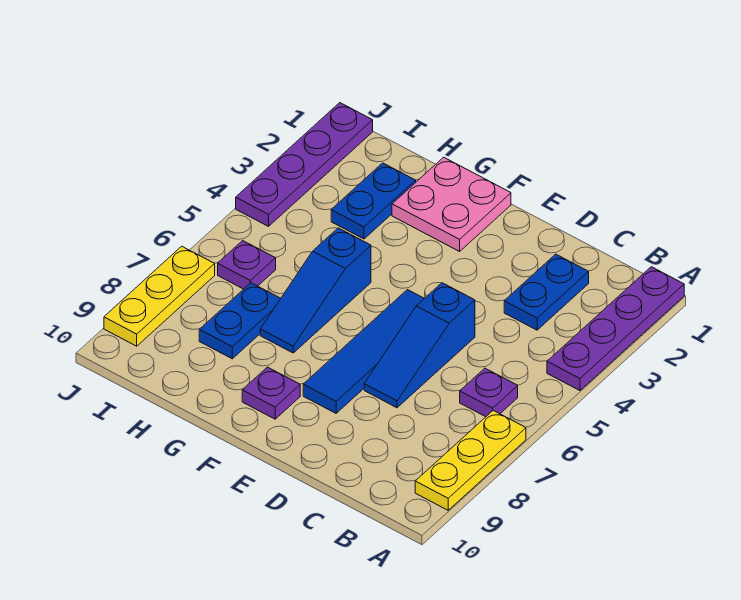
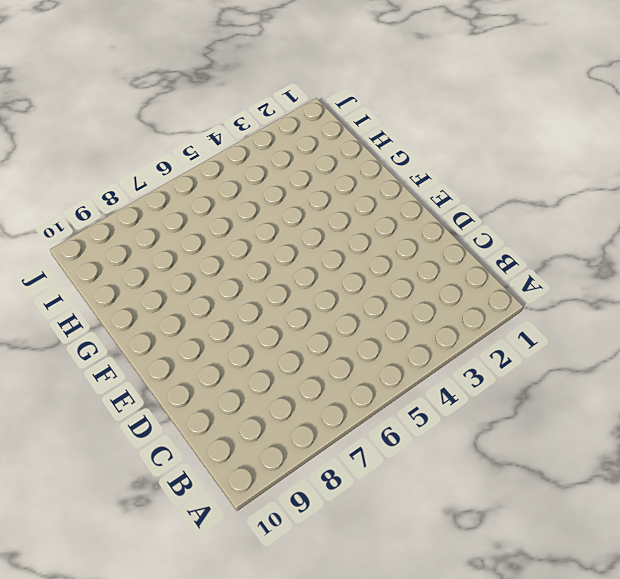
none -> purple plate A1:A4 level 1
none -> yellow plate A7:A9 level 1
none -> purple plate B6 level 1

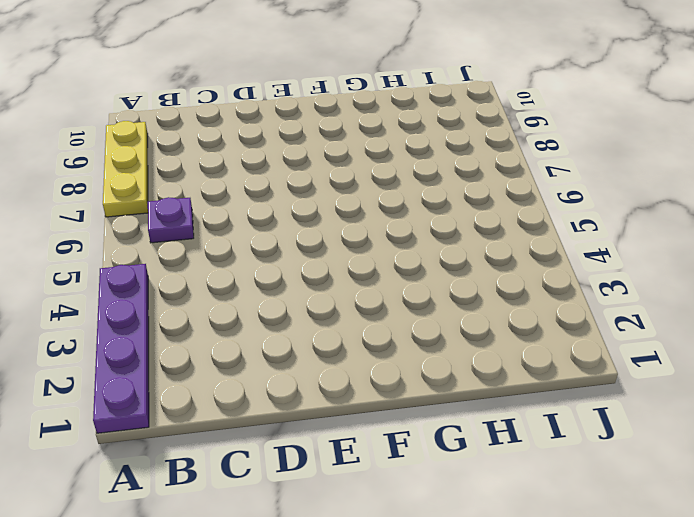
none -> blue plate C2:C3 level 1
none -> blue slope D5:D7 level 1 top 5
none -> blue tile E5:E8 level 1

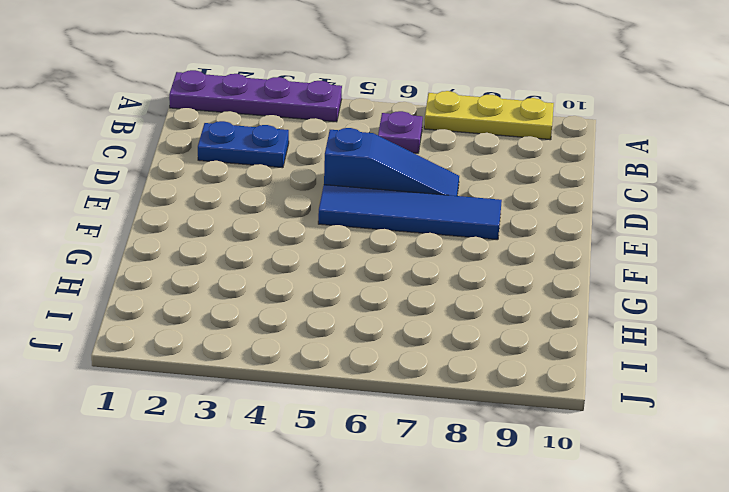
none -> pink plate F1:G2 level 1
none -> purple plate F9 level 1
none -> blue slope G5:G7 level 1 top 5

